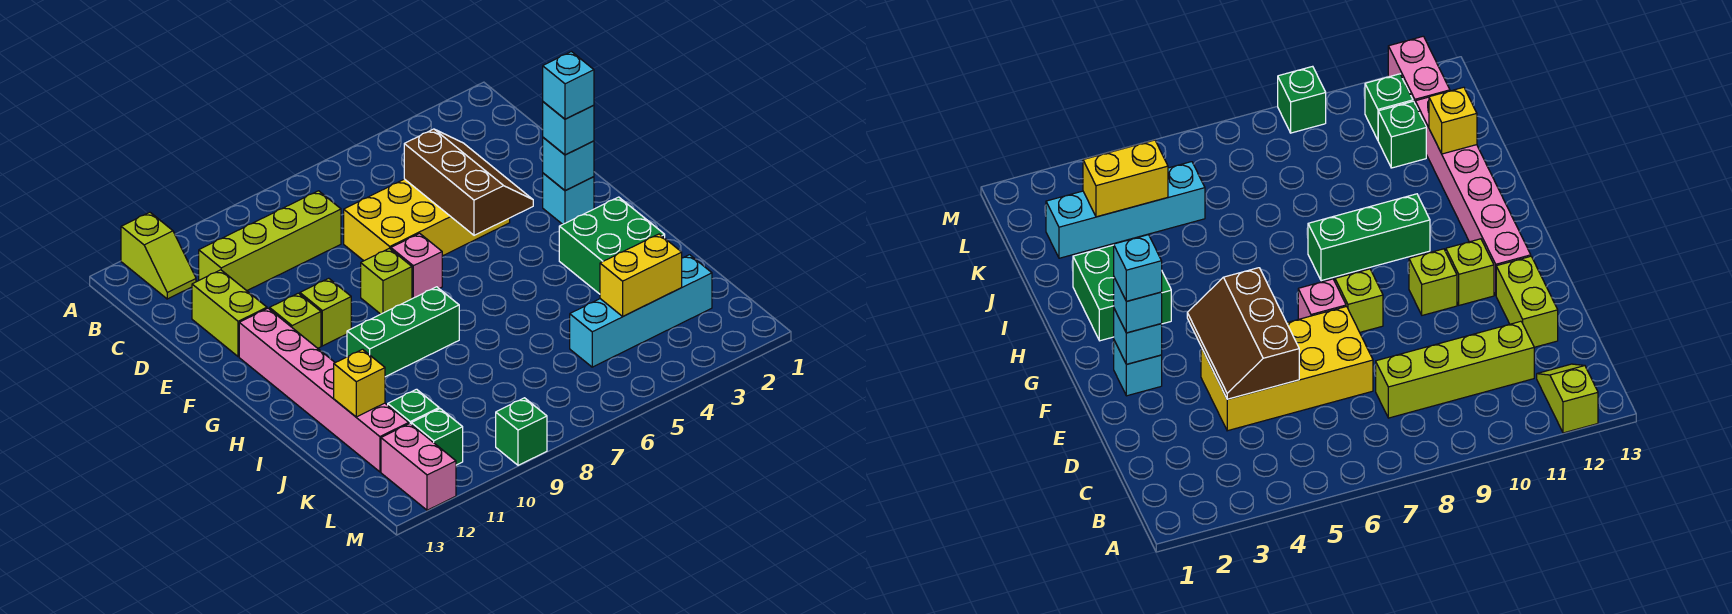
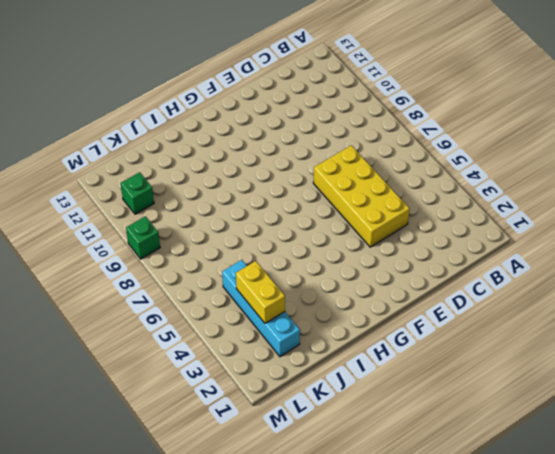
none -> lime slope A12:B12 level 1 top A
none -> lime brick C8:C11 level 1
none -> lime brick D12:E12 level 1

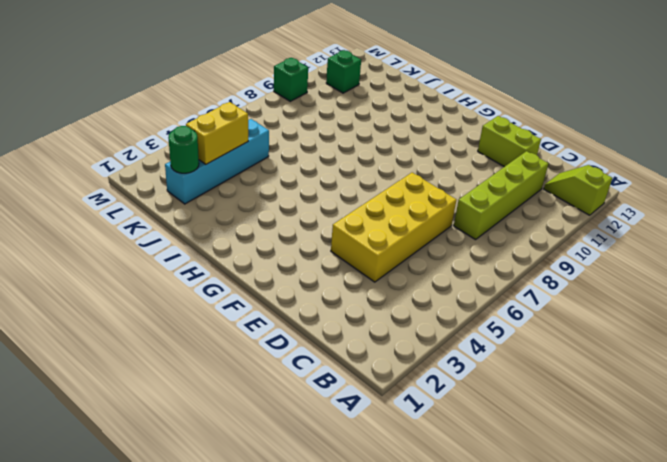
green round brick K2 level 2 -> none
none -> cyan brick F2 level 1
none -> pink brick F7 level 1
none -> lime brick F8 level 1

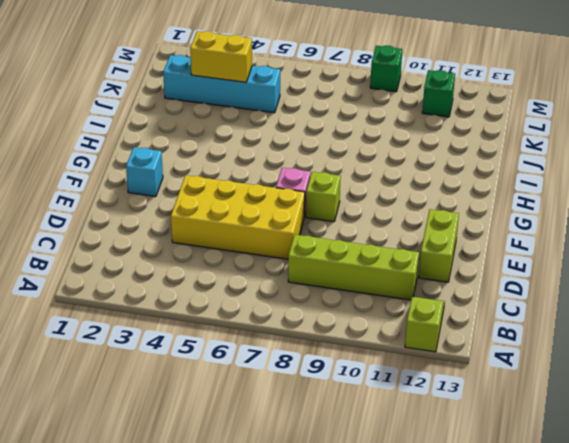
none -> lime brick F10 level 1
none -> lime brick F11 level 1
none -> pink brick F12:K12 level 1

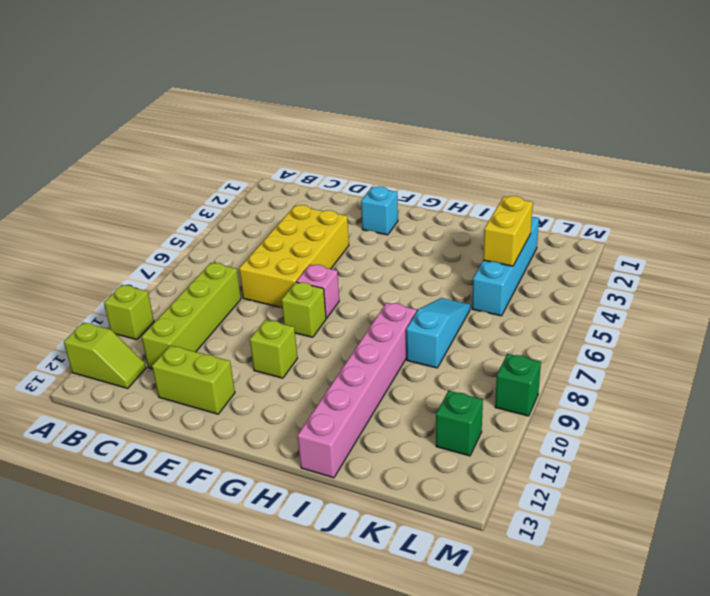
lime brick A10 level 1 -> lime brick F11 level 1
pink brick I8:I13 level 1 -> pink brick F12:K12 level 1
cyan slope J6:J8 level 1 top 8 -> none
none -> green brick H2:I3 level 1
none -> green brick H8:H10 level 1
none -> green brick K11 level 1

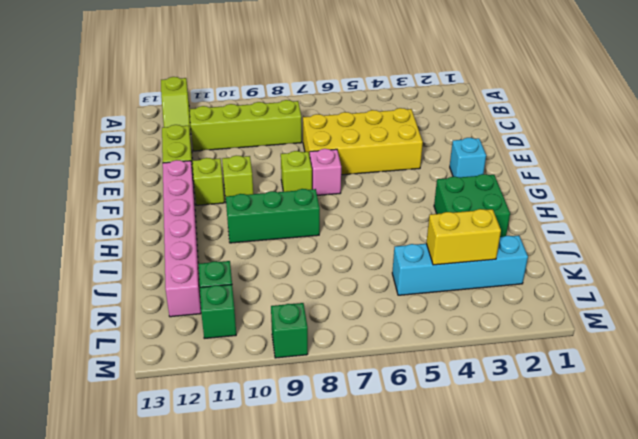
none -> pink brick L12:M12 level 1
none -> brown slope D4:F5 level 2 top 5
none -> cyan brick F2 level 2

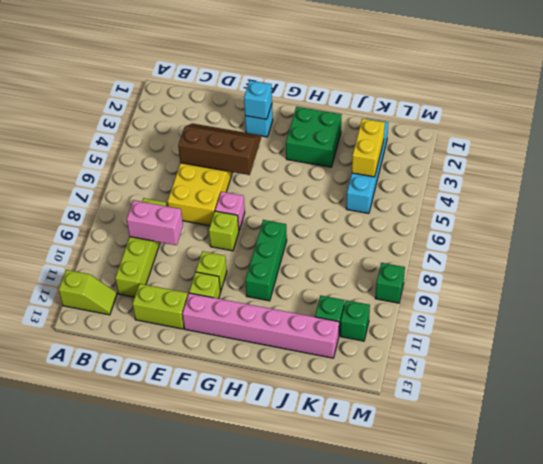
pink brick C9:D9 level 2 -> pink brick L12:M12 level 1
none -> yellow brick J12 level 2
none -> cyan brick F2 level 3
none -> cyan brick F2 level 4

